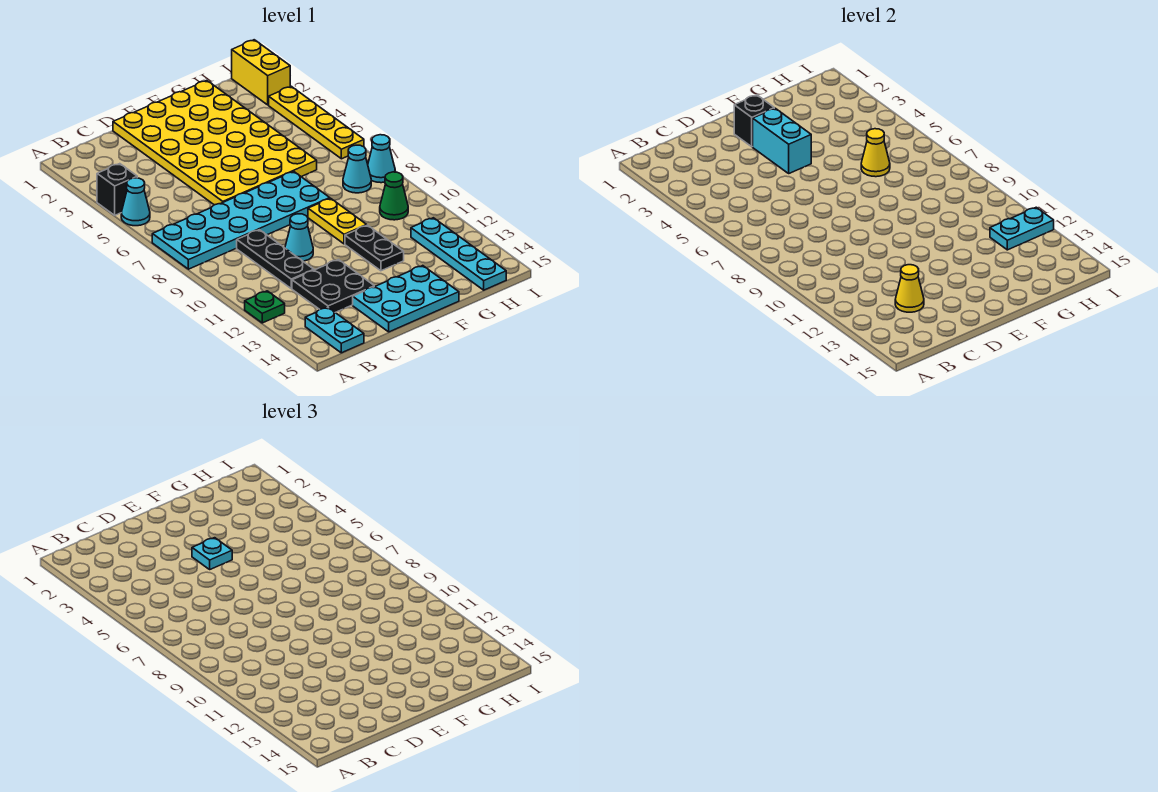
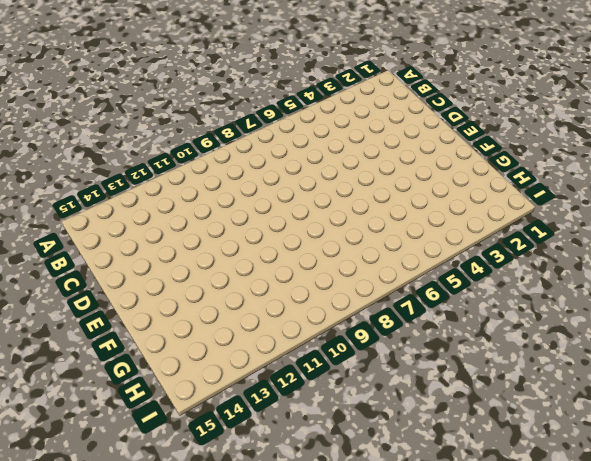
none -> black brick A4 level 1
none -> cyan cone A5 level 1
none -> cyan plate A7:F8 level 1

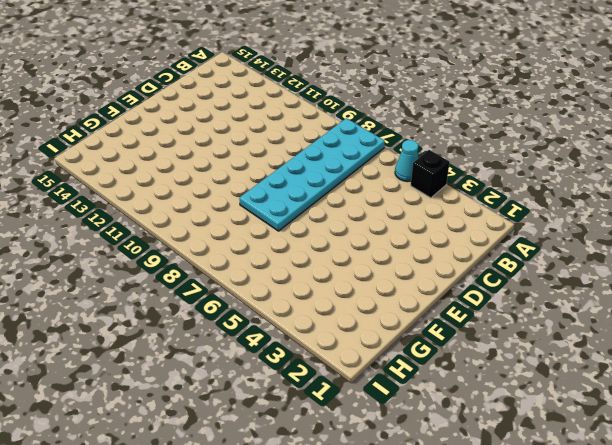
none -> green plate A12 level 1
none -> cyan plate B14:B15 level 1
none -> black plate C9:C11 level 1

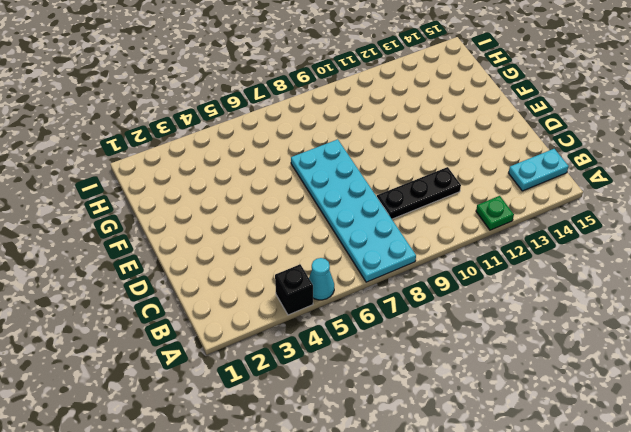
none -> black plate C12:D13 level 1
none -> yellow plate D1:G6 level 1
none -> cyan cone D10 level 1

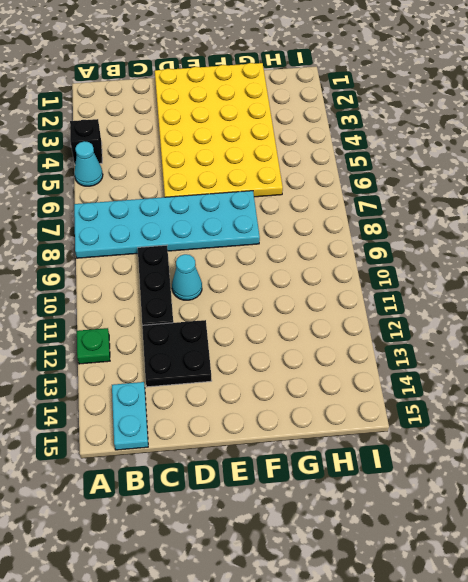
none -> cyan plate D14:F15 level 1
none -> yellow plate F9:F10 level 1
none -> black plate F11:F12 level 1

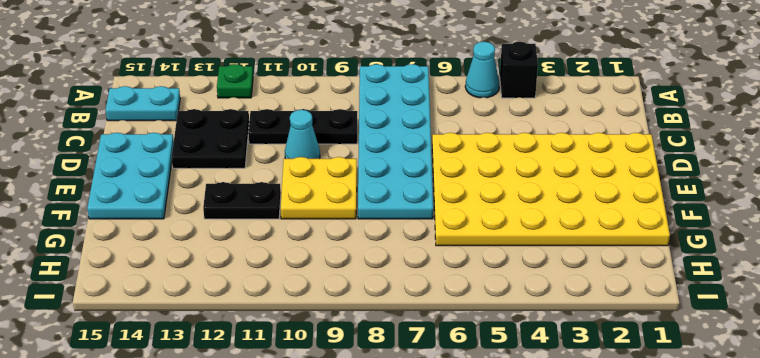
yellow plate E9:F10 level 1 -> yellow plate F9:F10 level 1
none -> cyan cone H8 level 1
none -> green cone H10 level 1
none -> cyan plate H12:H15 level 1

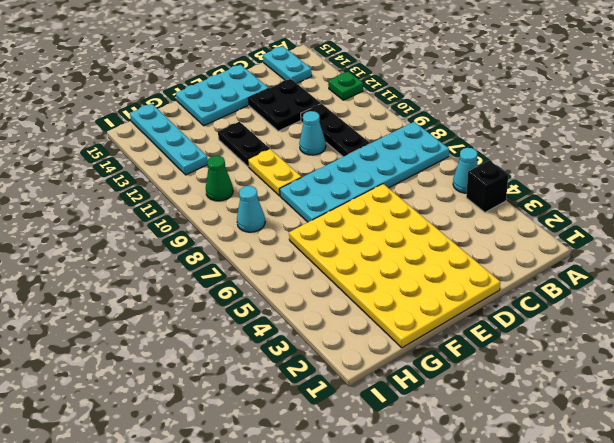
none -> yellow brick I1:I2 level 1
none -> yellow plate I3:I6 level 1
none -> cyan cone I8 level 1

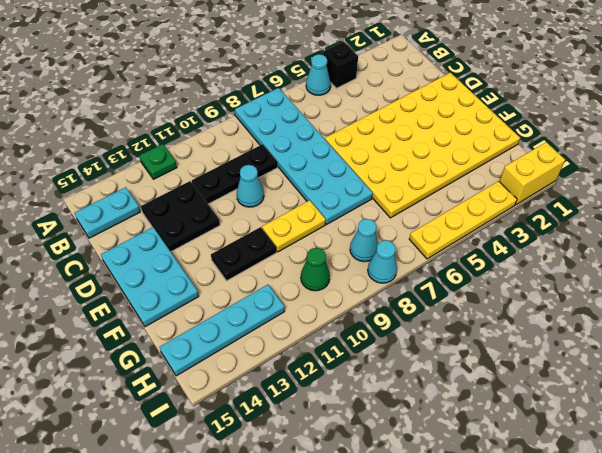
none -> yellow cone C13 level 2
none -> black brick E2 level 2
none -> cyan brick E3:E4 level 2

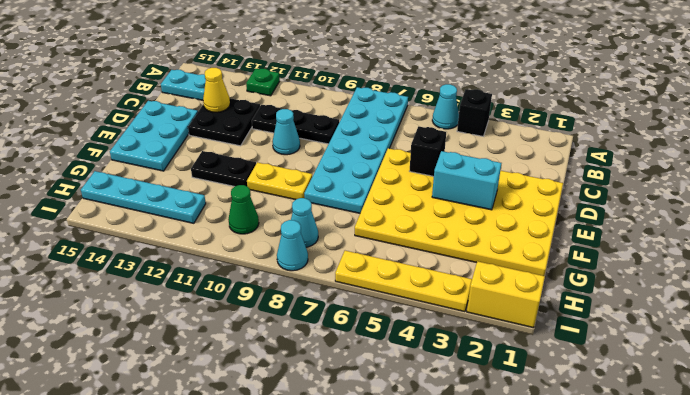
black brick D5 level 2 -> black brick E2 level 2
none -> yellow cone G6 level 2
none -> cyan plate H12:I12 level 2
none -> cyan plate E4 level 3

